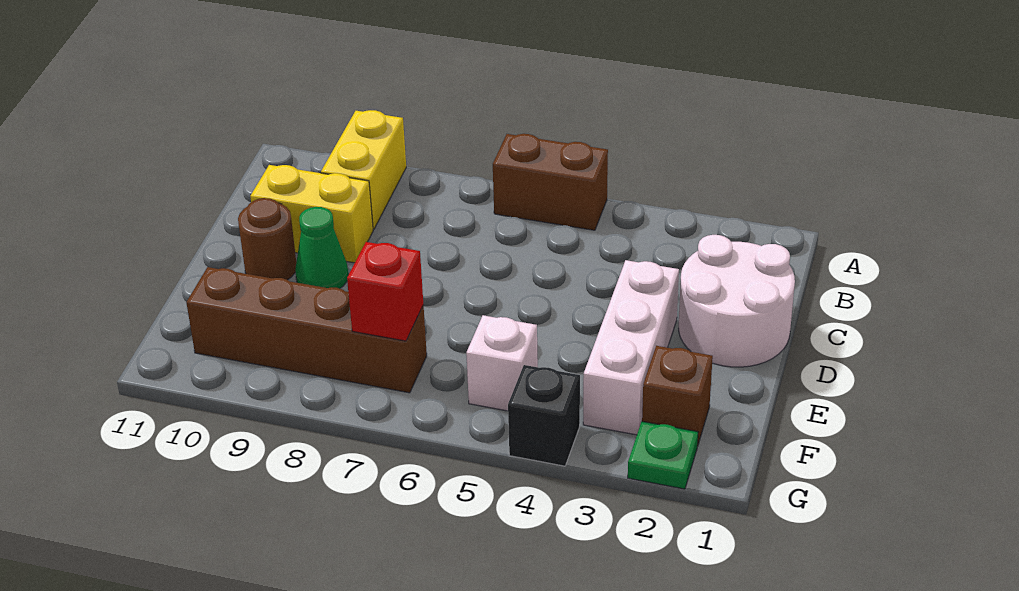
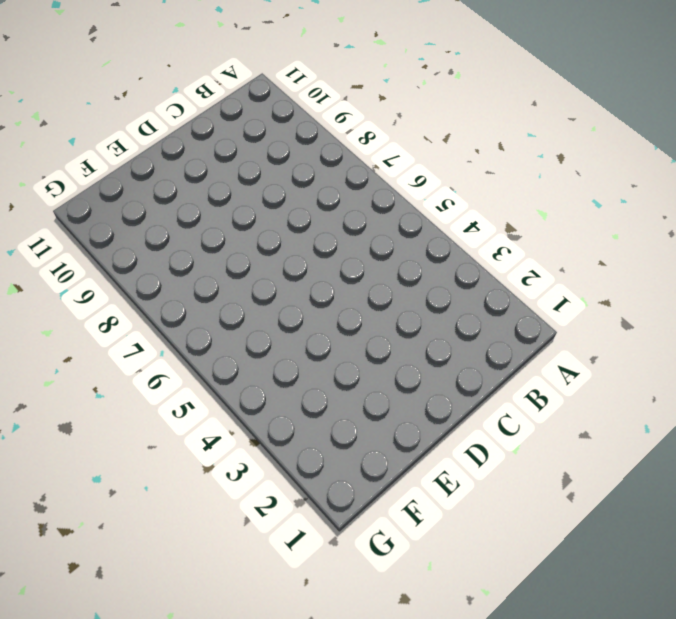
none -> brown brick A5:A6 level 1
none -> yellow brick A9:B9 level 1
none -> white round brick C1:D2 level 1

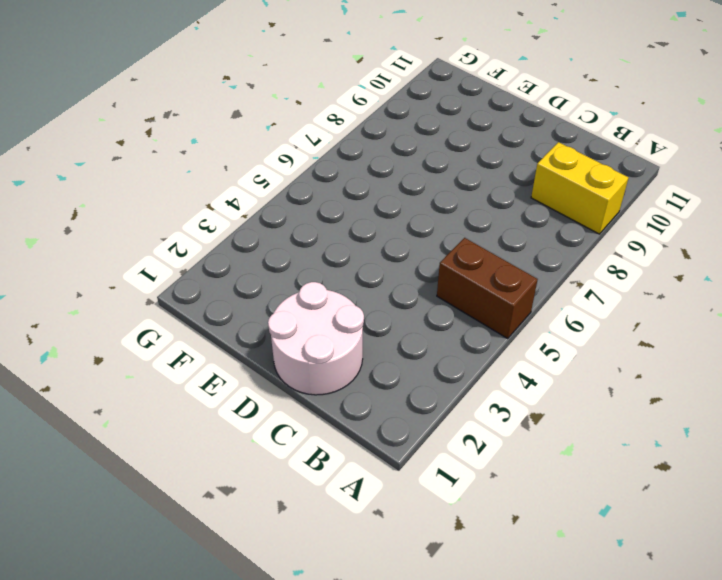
brown brick A5:B5 level 1 -> brown brick A5:A6 level 1
none -> yellow brick C9:C10 level 1
none -> white brick D3:F3 level 1
none -> green cone D9 level 1

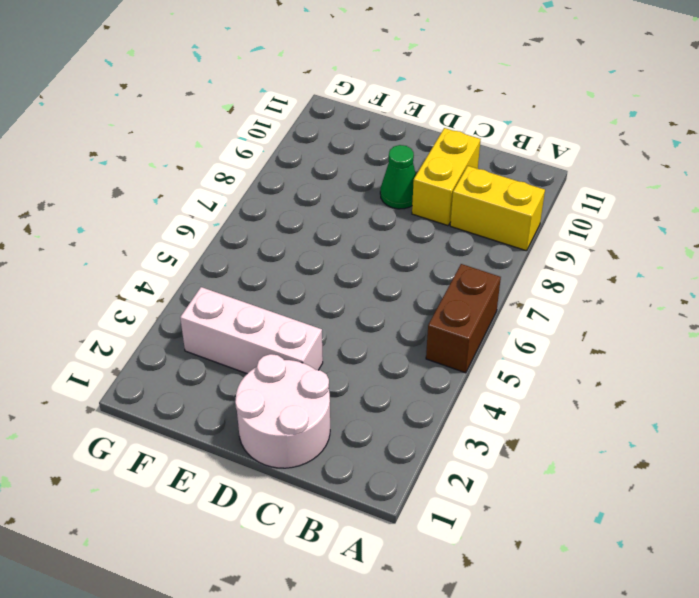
none -> brown round brick D10 level 1
none -> brown brick F2 level 1
none -> white brick F5 level 1

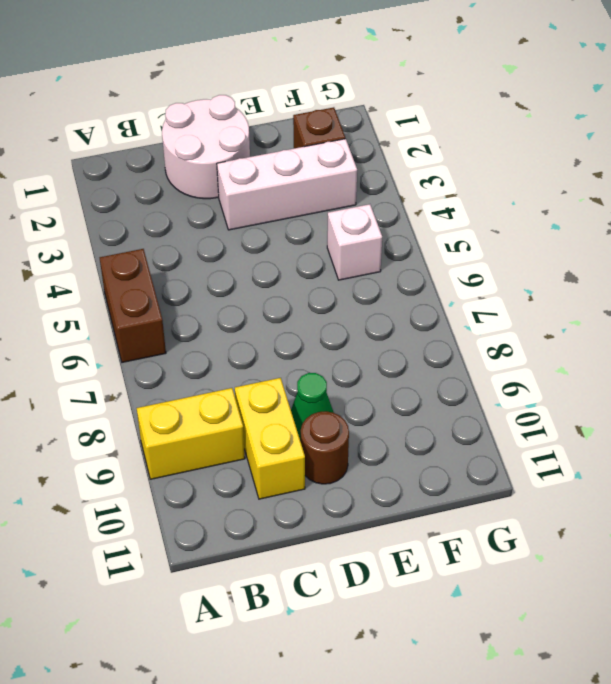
none -> brown brick F7:F10 level 1
none -> green plate G2 level 1
none -> black brick G4 level 1

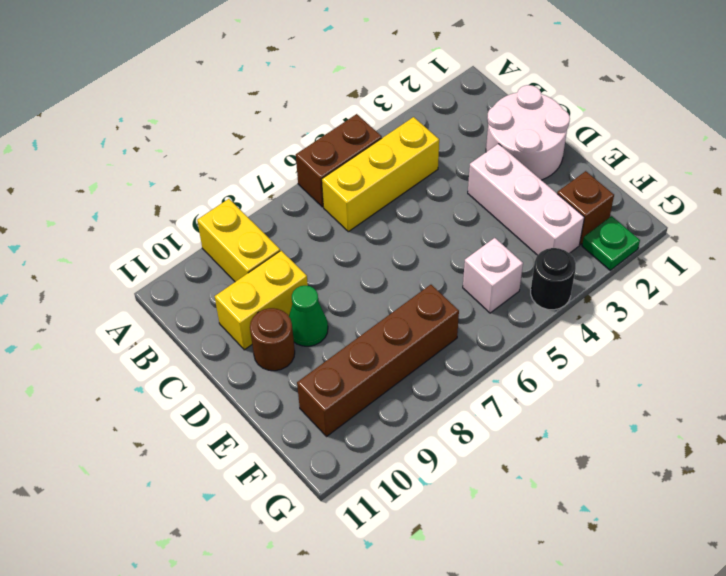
yellow brick B4:B6 level 1 -> none
black round brick G4 level 1 -> black brick G4 level 1
none -> red brick F7 level 2

